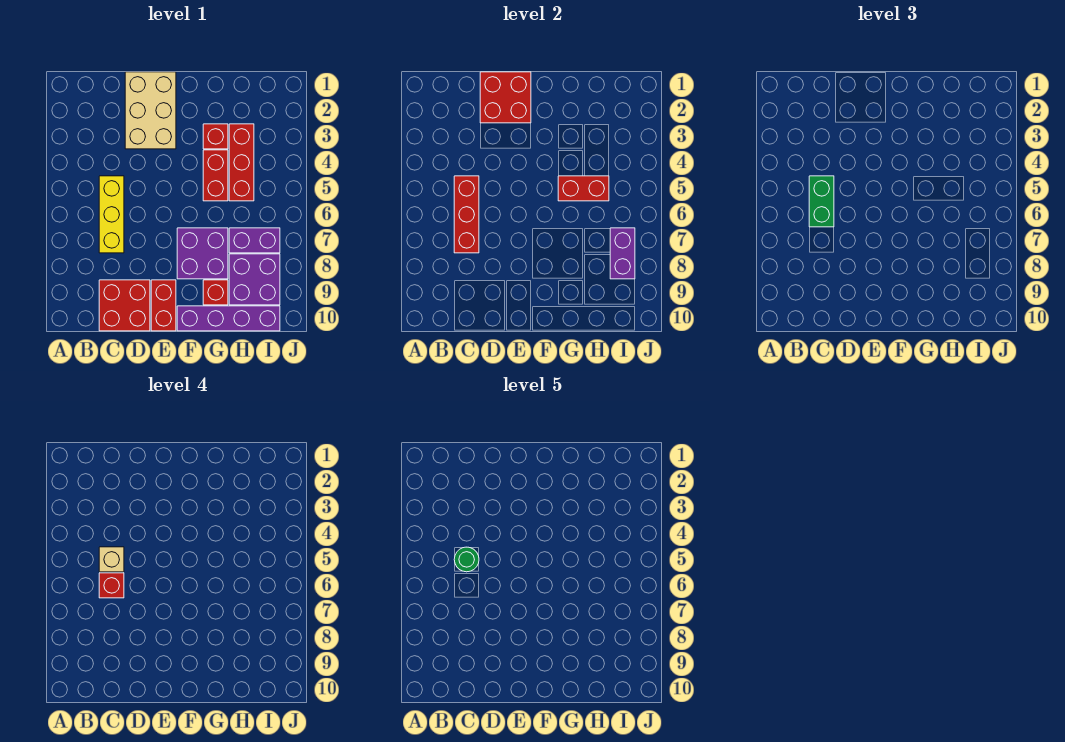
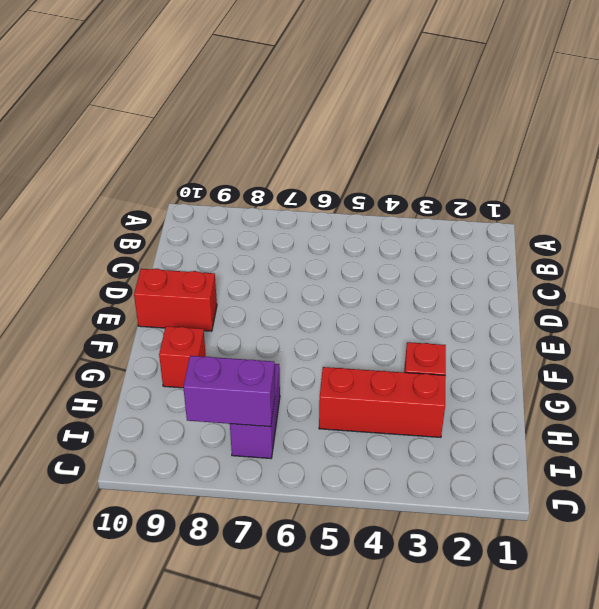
none -> yellow brick C5:C7 level 1
none -> red brick C9:D10 level 1
none -> tan brick D1:E3 level 1

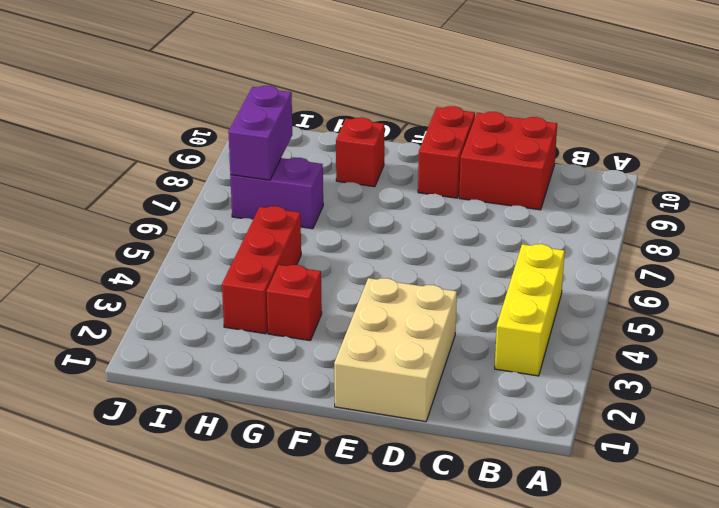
yellow brick B3:B5 level 1 -> yellow brick C5:C7 level 1
none -> purple brick F7:G8 level 1
none -> purple brick F10:I10 level 1
none -> red brick G4:G5 level 1

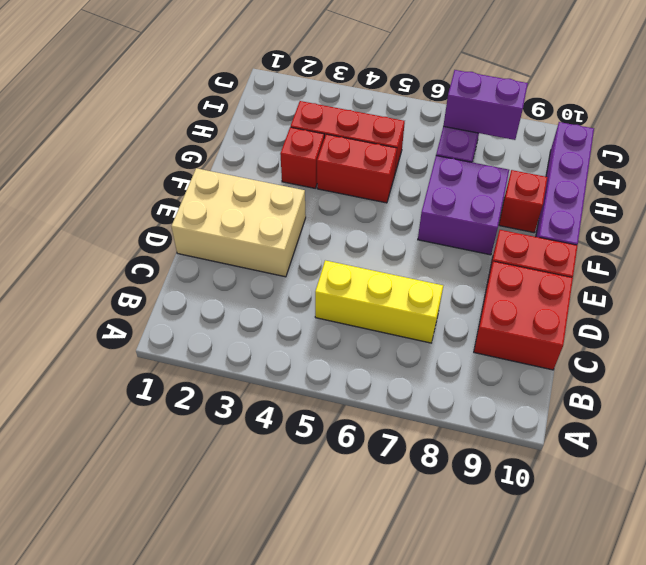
none -> purple brick H8:I9 level 1
none -> red brick C5:C7 level 2
none -> red brick D1:E2 level 2

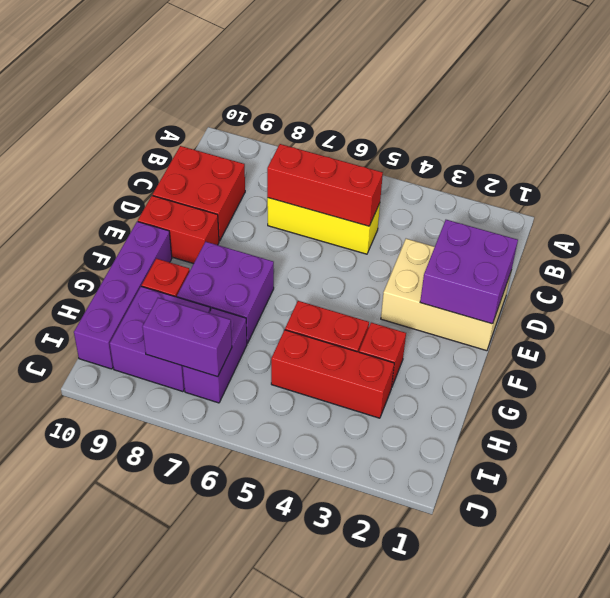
purple brick D1:E2 level 2 -> red brick D1:E2 level 2
none -> red brick G5:H5 level 2
none -> green brick C5:C6 level 3
none -> tan brick C5 level 4

